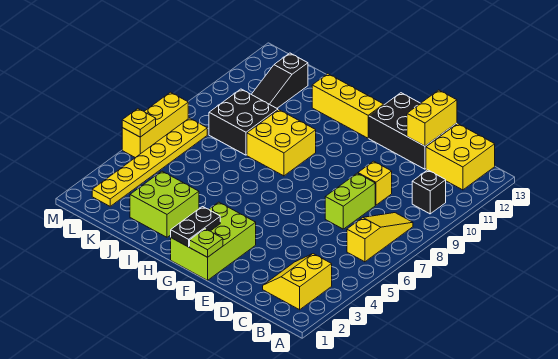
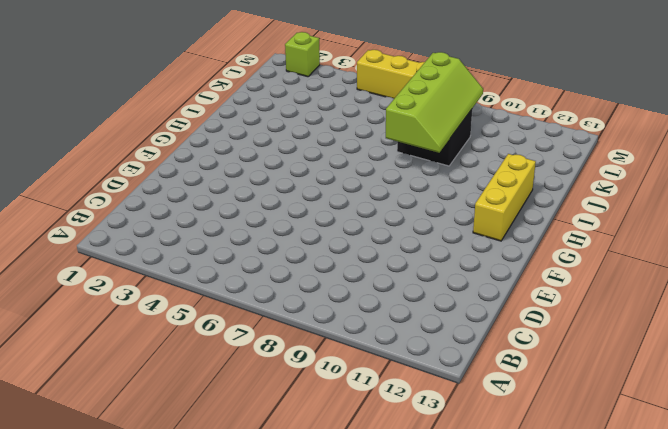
lime slope I8:L9 level 2 top 8 -> none
lime brick M2 level 1 -> none
none -> yellow slope B2:C3 level 1 top B
none -> yellow slope B6:B8 level 1 top 6
none -> black brick B10 level 1

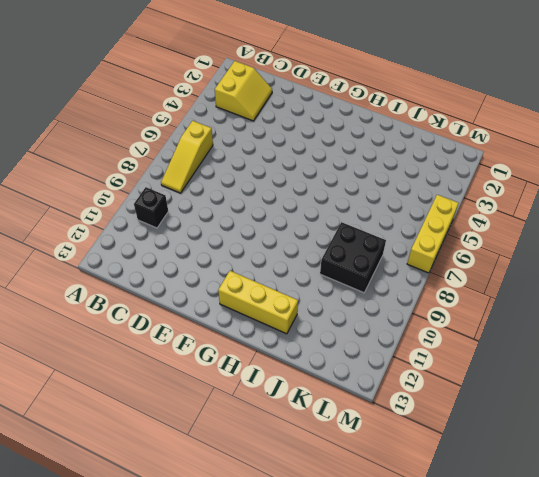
none -> yellow brick B12:C13 level 1
none -> lime brick D7:D8 level 1
none -> yellow brick D9 level 1

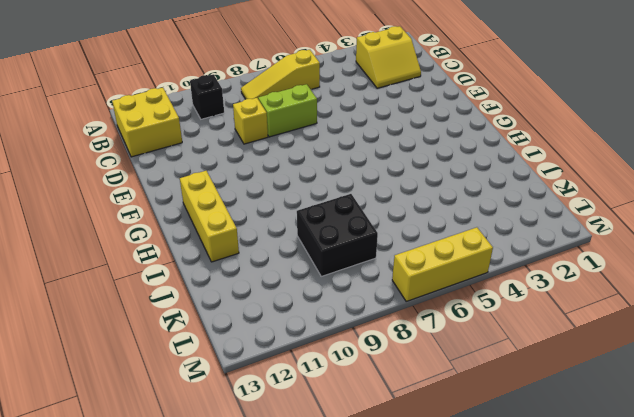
none -> black brick D12:F13 level 1
none -> lime brick F1:G3 level 1
none -> yellow brick H8:I9 level 1

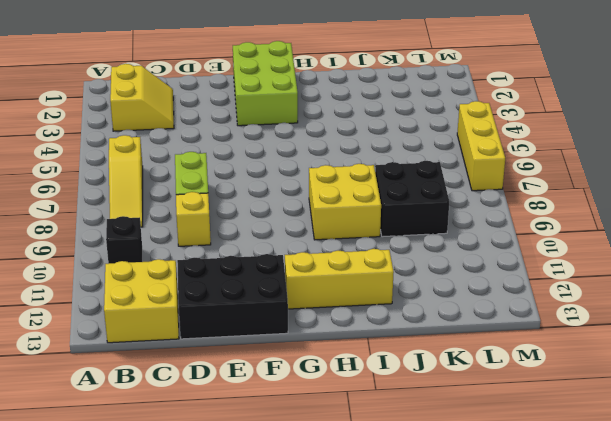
none -> lime brick I2:J3 level 1
none -> black slope K10:K12 level 1 top 12
none -> yellow plate L2:L7 level 1

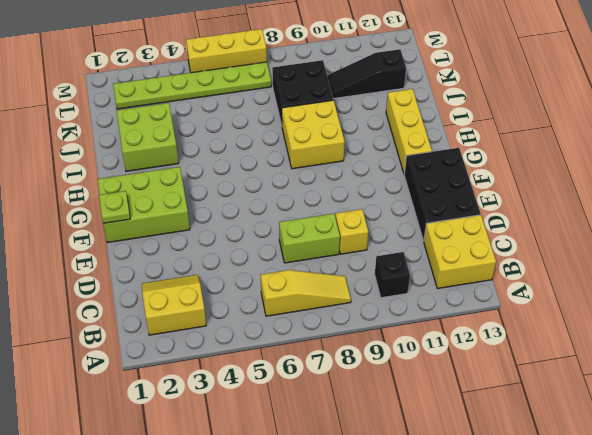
lime plate L2:L7 level 1 -> yellow plate L2:L7 level 1
none -> yellow brick D12:D13 level 2
none -> black plate G1:G2 level 2
none -> yellow plate M5 level 2

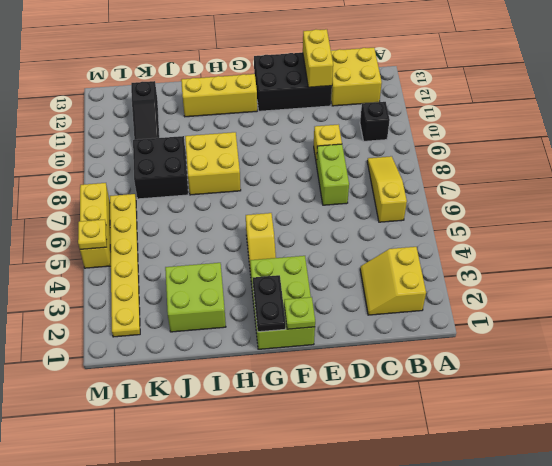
yellow slope G4:G5 level 1 top 5 -> none

